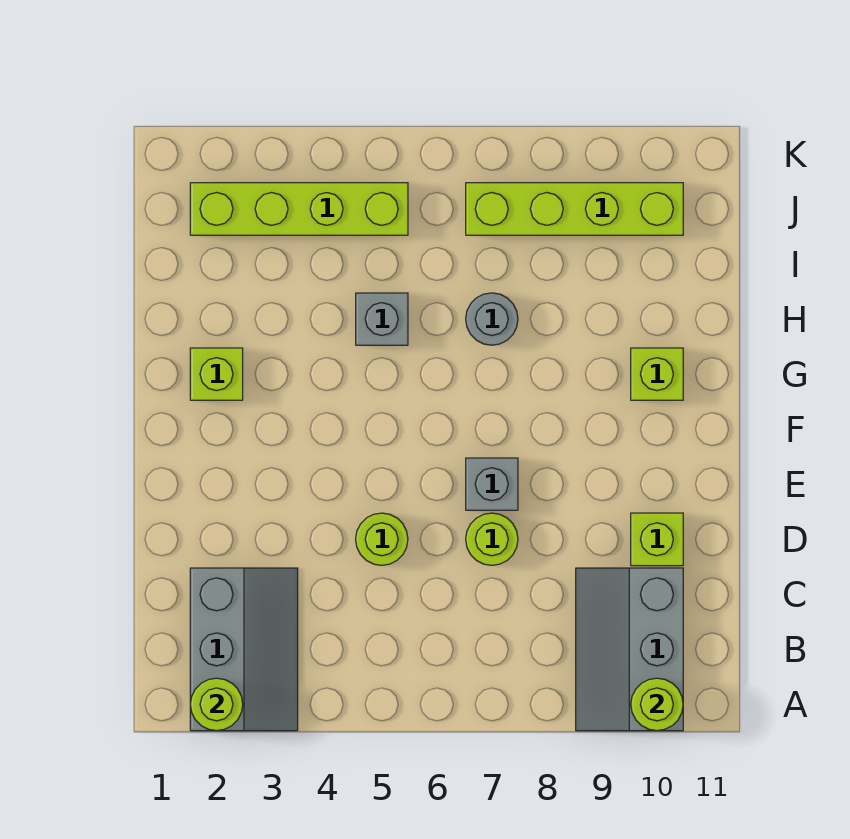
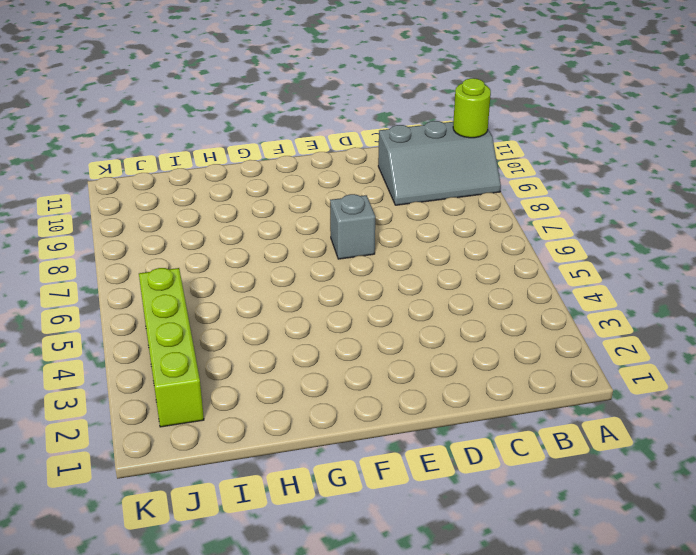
none -> grey slope A2:C3 level 1 top 2
none -> lime round brick D5 level 1
none -> lime round brick D7 level 1

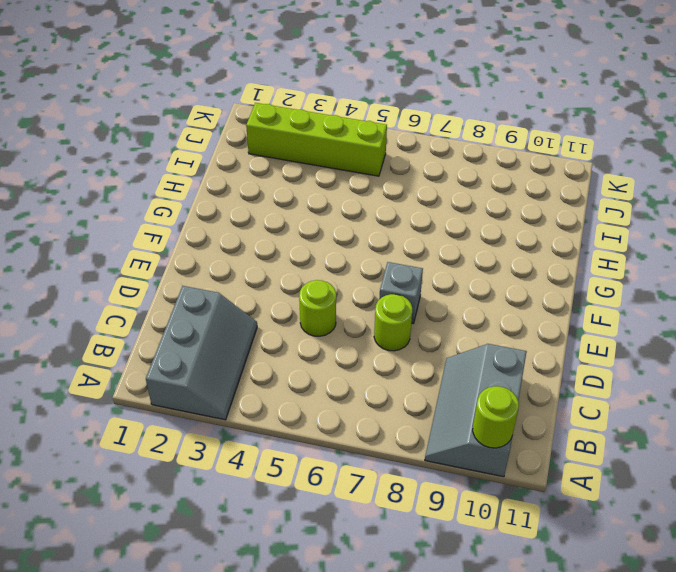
none -> lime brick D10 level 1
none -> lime brick G2 level 1
none -> lime brick G10 level 1

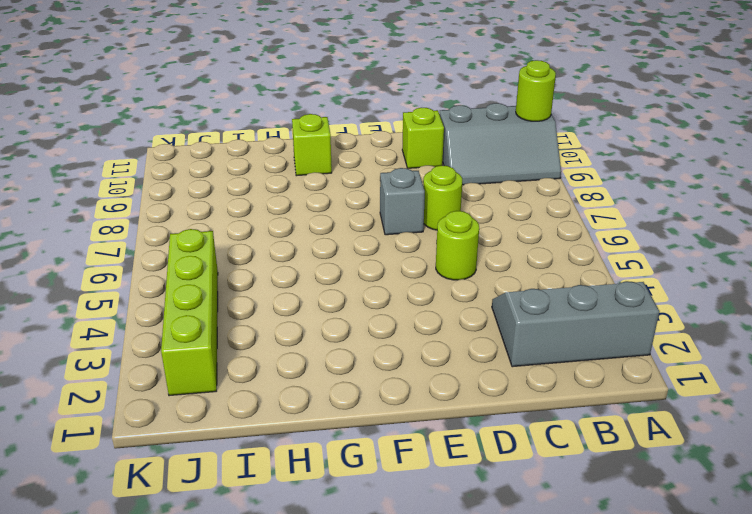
none -> lime brick G2 level 1
none -> grey brick H5 level 1
none -> grey round brick H7 level 1

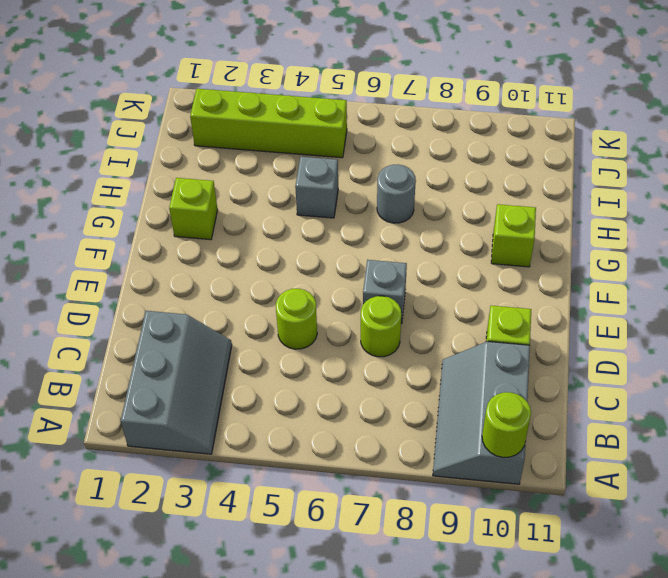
none -> lime brick J7:J10 level 1
none -> lime round brick A2 level 2

